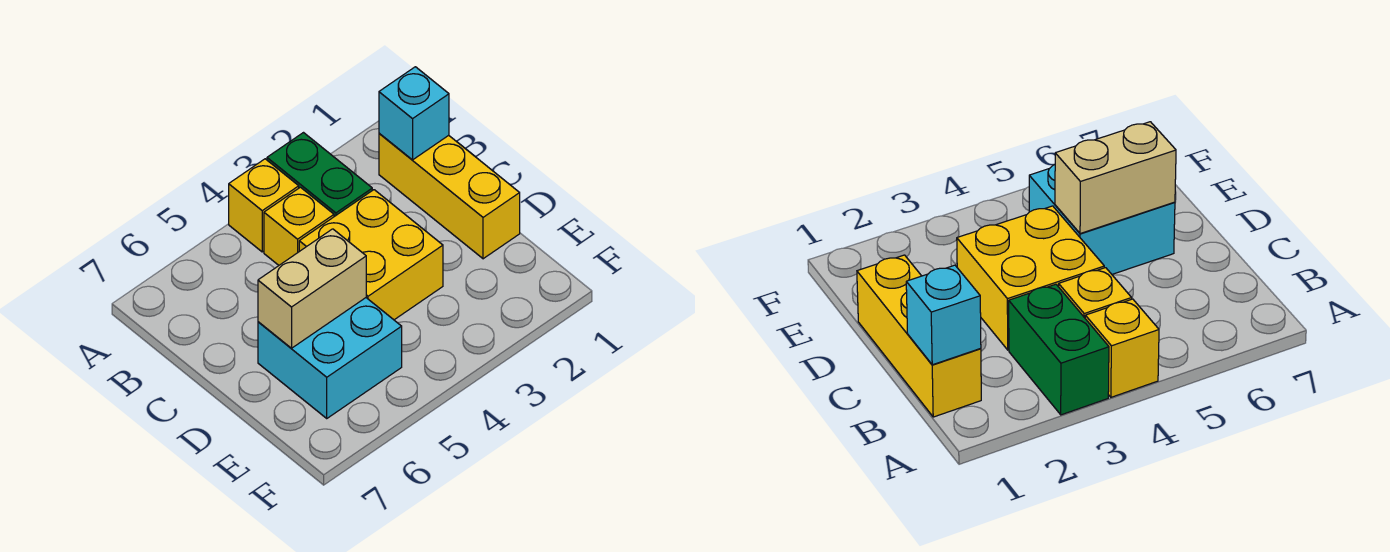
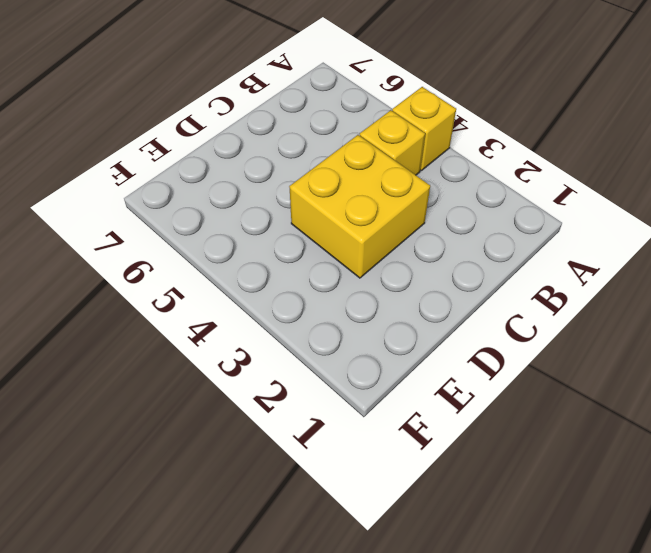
none -> green brick A3:B3 level 1
none -> yellow brick B1:D1 level 1

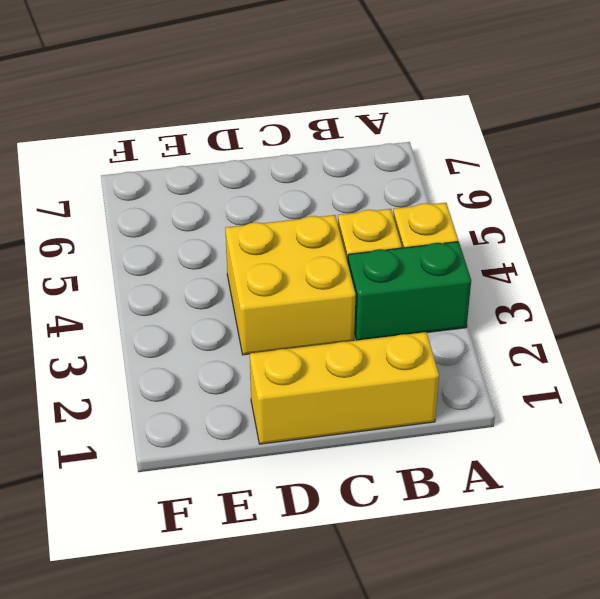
none -> cyan brick D5:E6 level 1
none -> cyan brick B1 level 2

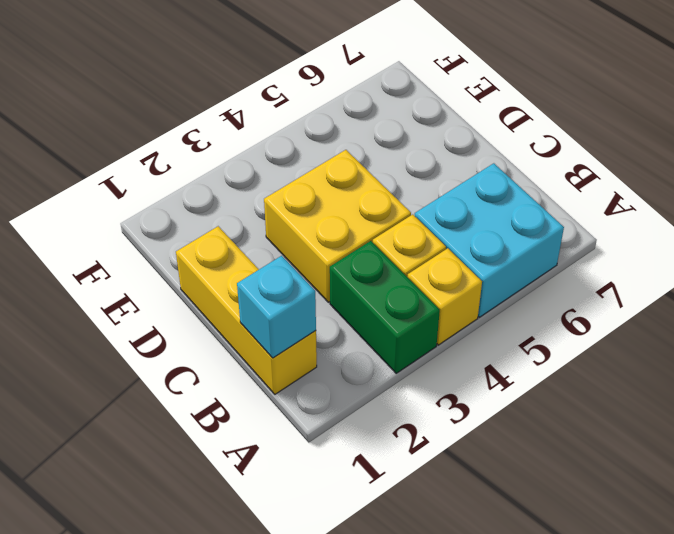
cyan brick A5:B6 level 1 -> cyan brick D5:E6 level 1
none -> tan brick D5:D6 level 2

